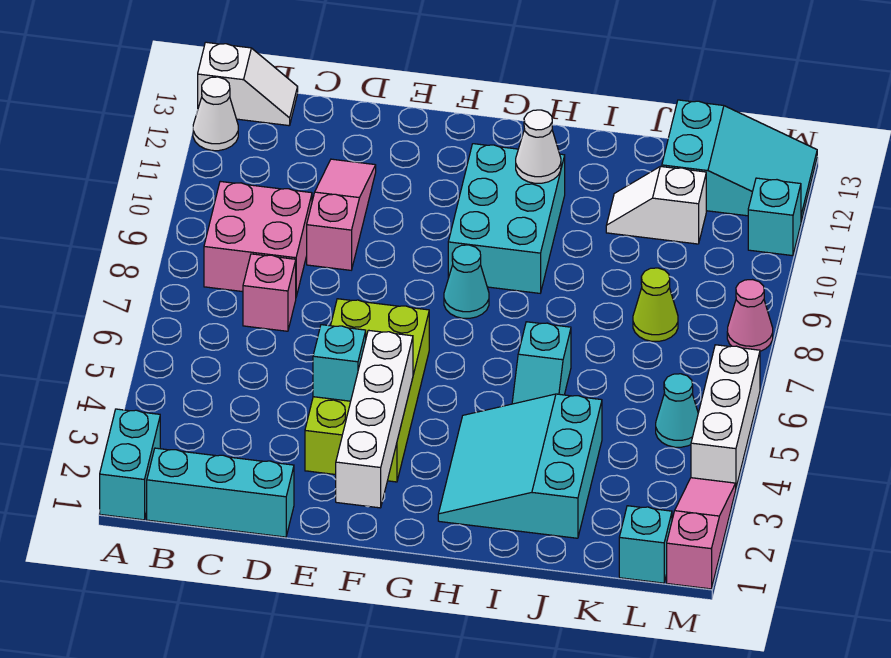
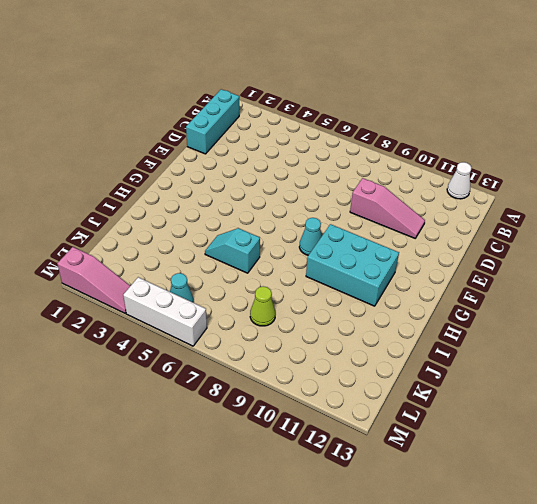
none -> cyan brick A1:A2 level 1
none -> white slope A13:B13 level 1 top A
none -> pink brick B8:C9 level 1

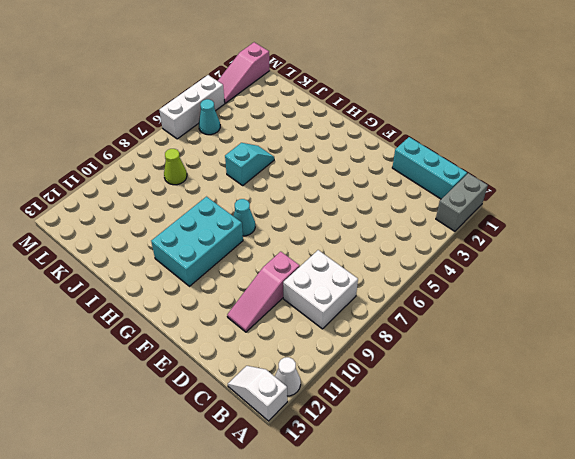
grey brick A1:A2 level 1 -> cyan brick A1:A2 level 1
white brick B8:C9 level 1 -> pink brick B8:C9 level 1
none -> pink brick C7 level 1
none -> lime brick E3:F6 level 1
none -> cyan slope H2:J4 level 1 top J

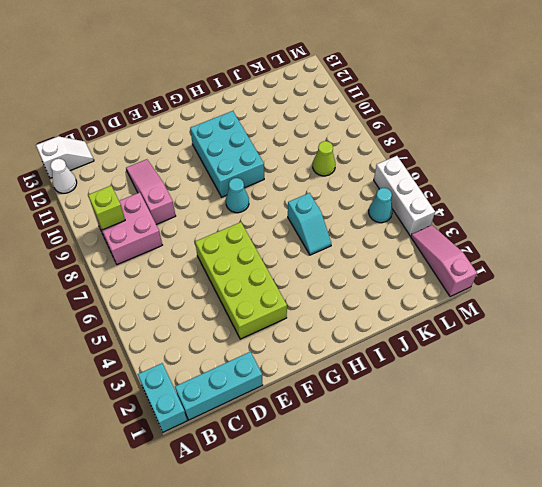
lime brick B9 level 2 -> none
none -> pink brick C7 level 1
none -> cyan slope H2:J4 level 1 top J
none -> white slope J11:K11 level 1 top K

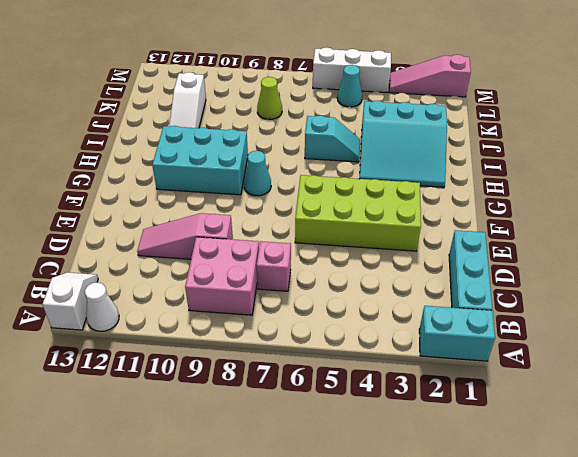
white slope I11:K11 level 1 top K -> white slope J11:K11 level 1 top K
none -> cyan slope K12:M13 level 1 top K
none -> cyan brick L1 level 1
none -> pink cone M8 level 1

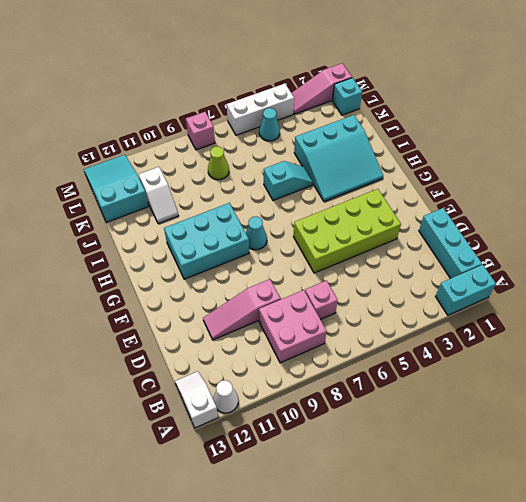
pink brick M8 level 1 -> pink cone M8 level 1
none -> cyan brick M11 level 1
none -> cyan brick E4 level 2
none -> white brick F1:F4 level 2

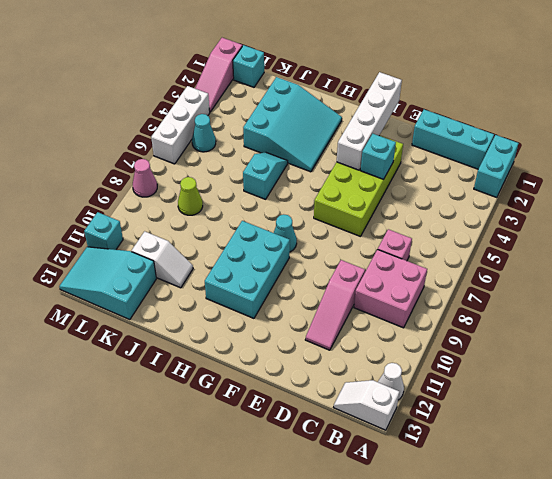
none -> white cone H11 level 2

